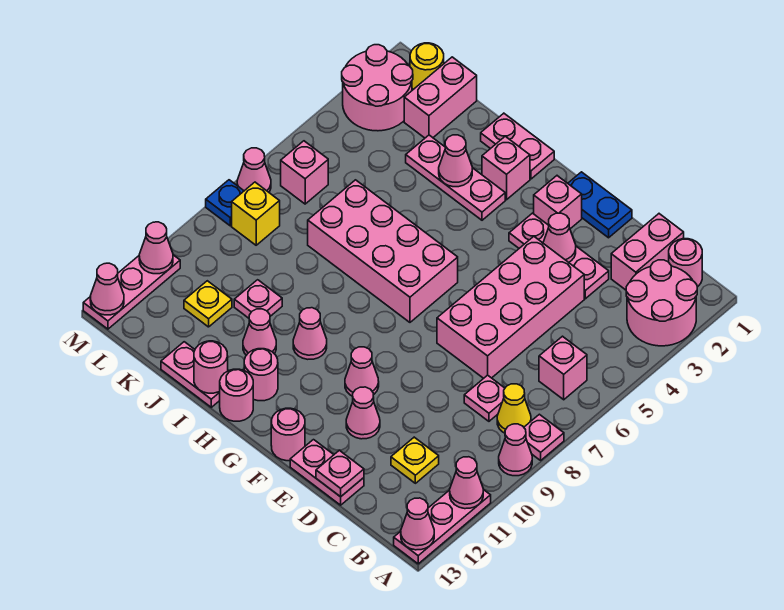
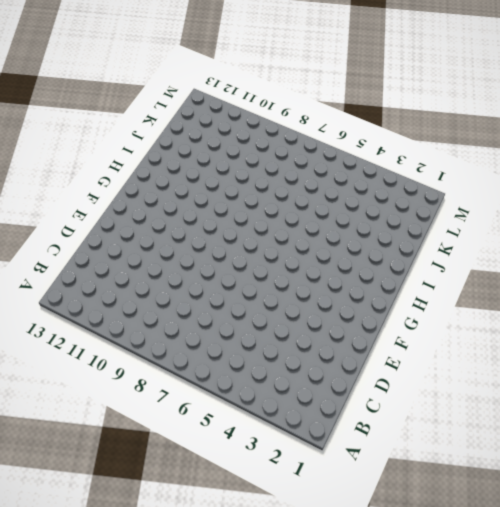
none -> pink round brick A2:B3 level 1
none -> pink plate A8 level 1
none -> pink cone A9 level 1
none -> pink plate A11:A13 level 1

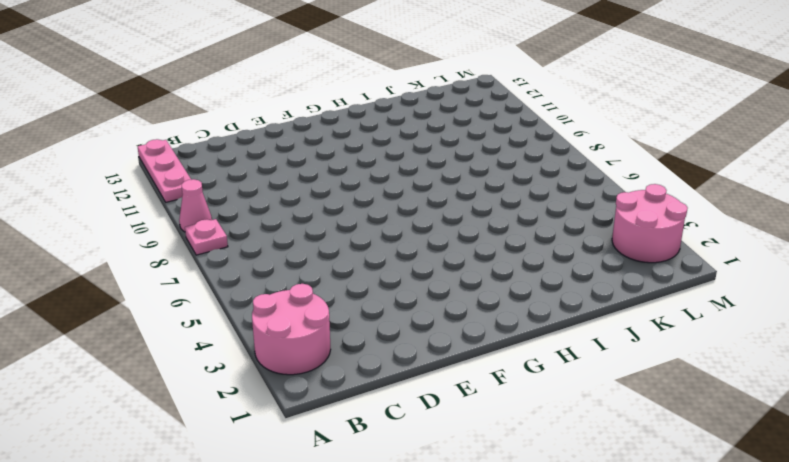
none -> pink round brick B1 level 1
none -> pink brick B6 level 1
none -> yellow cone B8 level 1
none -> pink brick C1:C2 level 1

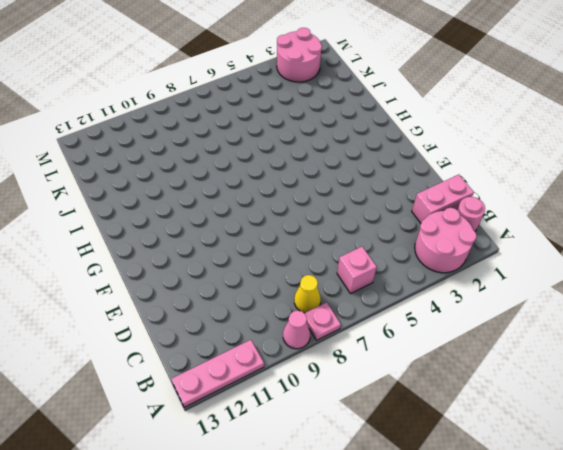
none -> pink plate C8 level 1
none -> yellow plate C11 level 1
none -> pink plate D3:F3 level 1
none -> pink brick D4:E7 level 1

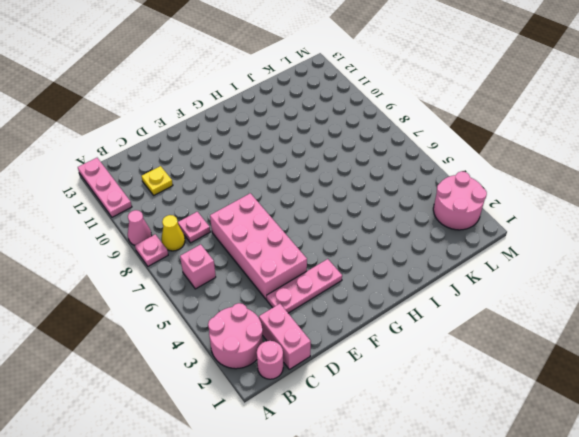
none -> pink plate D13:E13 level 1
none -> blue plate E1:F1 level 1
none -> pink cone E11 level 1
none -> pink brick F2 level 1

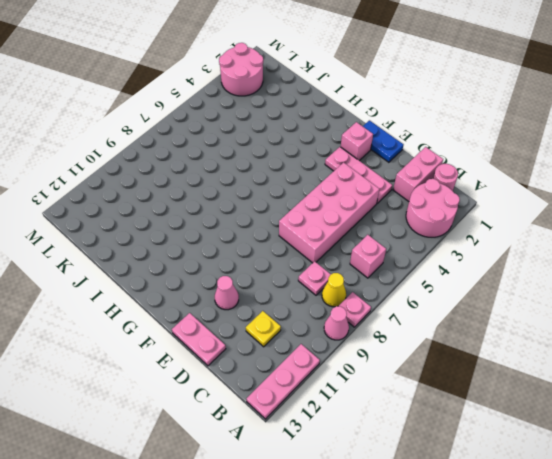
none -> pink cone F10 level 1
none -> pink round brick F13 level 1
none -> pink brick G6:J7 level 1
none -> pink plate H1:I1 level 1

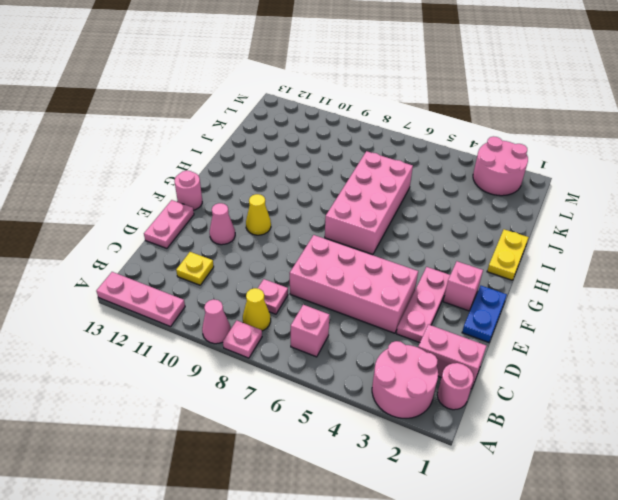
yellow cone F10 level 1 -> pink cone F10 level 1
yellow plate H1:I1 level 1 -> pink plate H1:I1 level 1
none -> pink brick H2 level 1
none -> pink plate H3:J3 level 1
none -> pink cone H10 level 1
none -> pink round brick H12 level 1

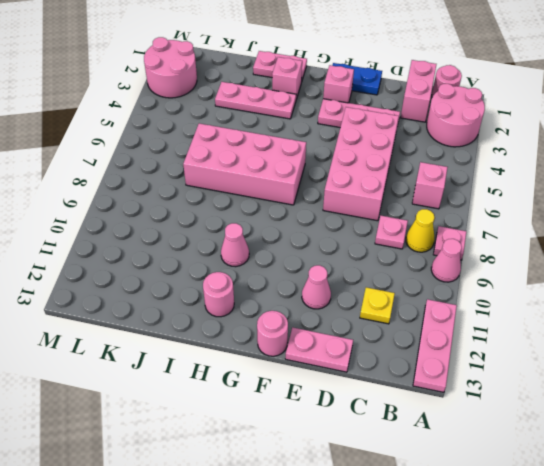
none -> pink cone F10 level 1
none -> pink round brick H13 level 1
none -> pink cone I11 level 1
none -> pink plate I13:J13 level 1

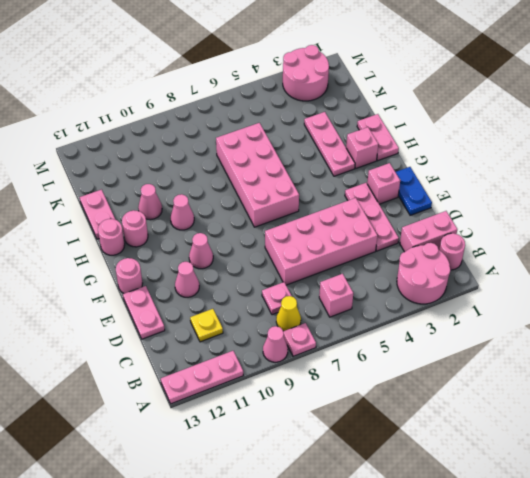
none -> pink plate J10 level 1
none -> pink brick K1:K2 level 1
none -> yellow plate K11 level 1
none -> yellow round brick L1 level 1

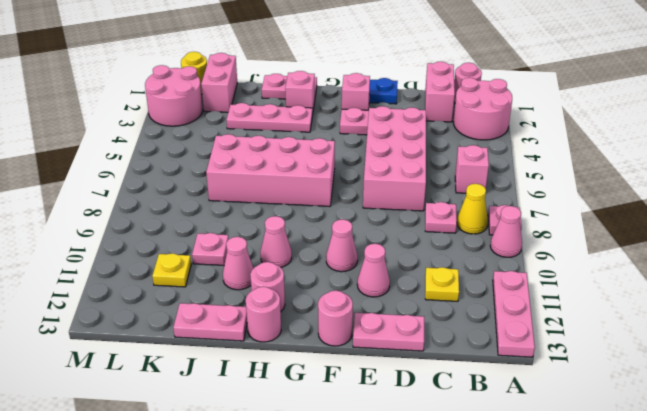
none -> pink brick L6 level 1
none -> yellow brick L8 level 1
none -> pink cone M7 level 1
none -> blue plate M8 level 1

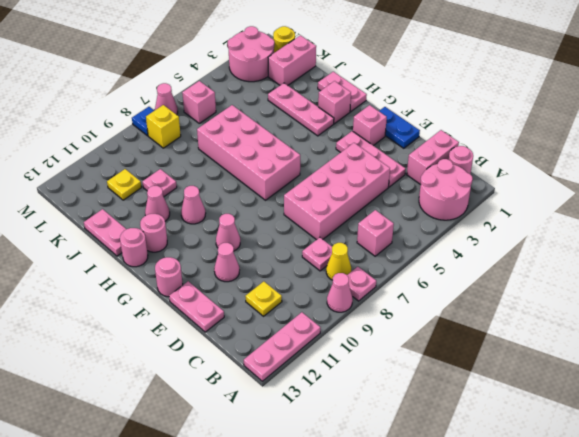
none -> pink plate M11:M13 level 1
none -> pink cone A11 level 2
none -> pink cone A13 level 2
none -> pink plate D13 level 2

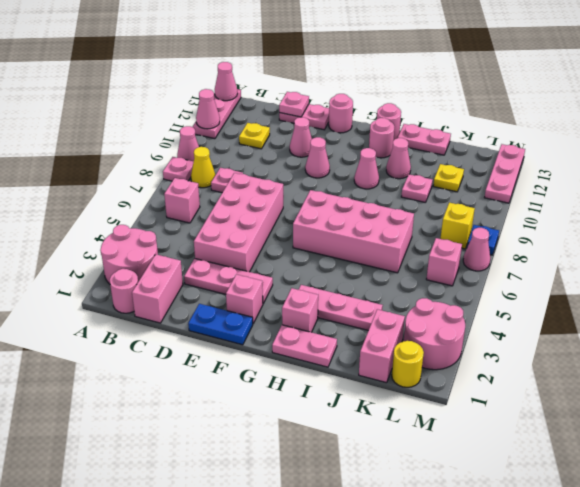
none -> pink cone E3 level 2
none -> pink cone I3 level 2
none -> pink round brick I13 level 2
none -> pink cone M11 level 2

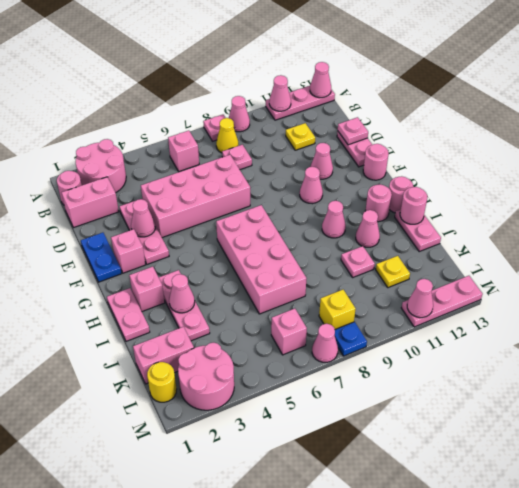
none -> pink cone M13 level 2

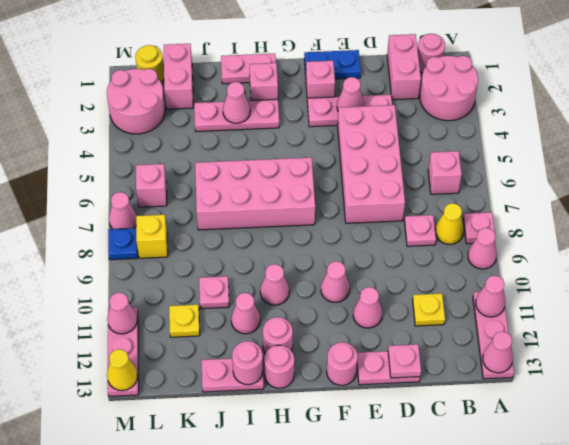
yellow cone M13 level 2 -> pink cone M13 level 2

